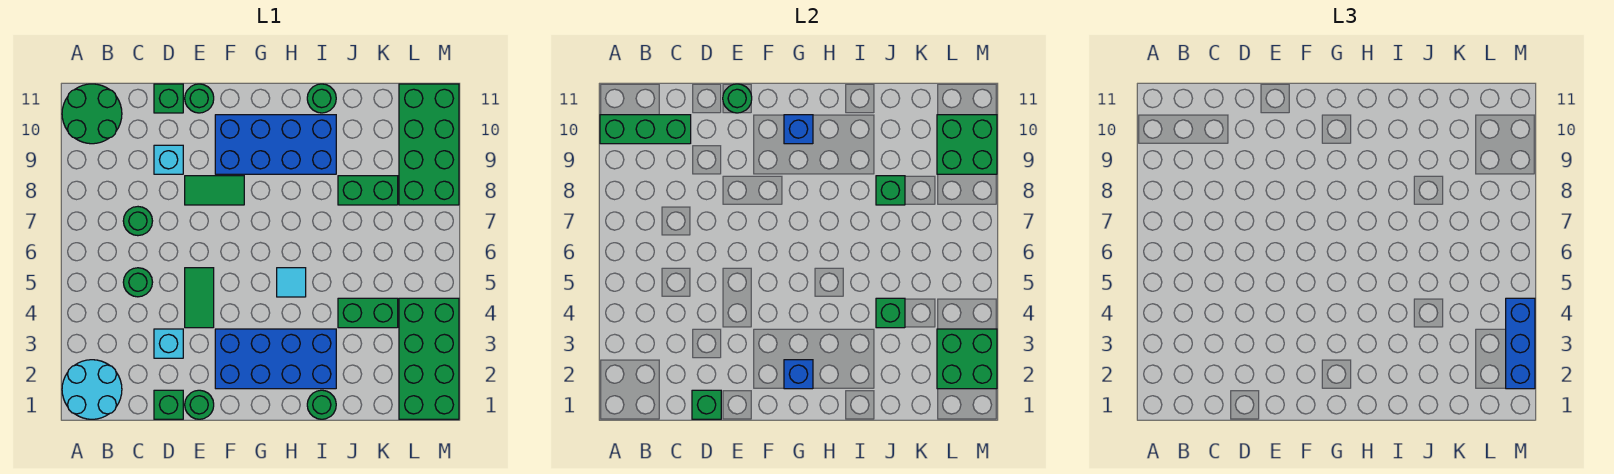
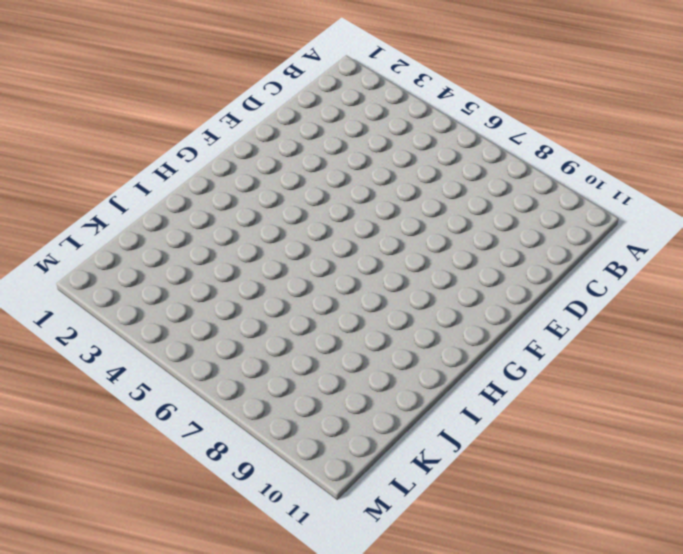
none -> cyan round brick A1:B2 level 1
none -> green round brick A10:B11 level 1
none -> green round brick C5 level 1
none -> green round brick C7 level 1

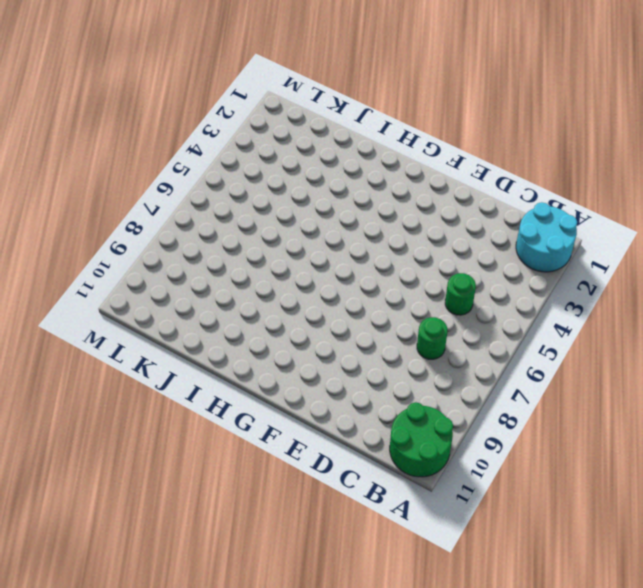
none -> green brick D1 level 1
none -> cyan brick D3 level 1
none -> cyan brick D9 level 1
none -> green brick D11 level 1

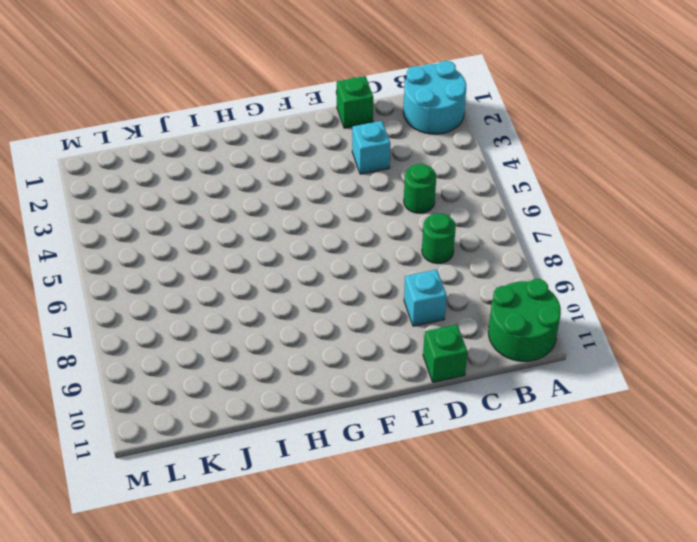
none -> green round brick E1 level 1
none -> green tile E4:E5 level 1
none -> green tile E8:F8 level 1
none -> green round brick E11 level 1

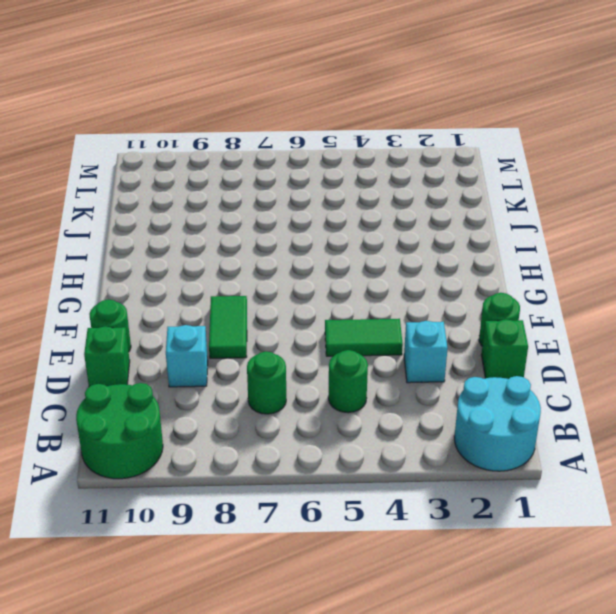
none -> blue brick F2:I3 level 1
none -> blue brick F9:I10 level 1
none -> cyan tile H5 level 1
none -> green round brick I1 level 1

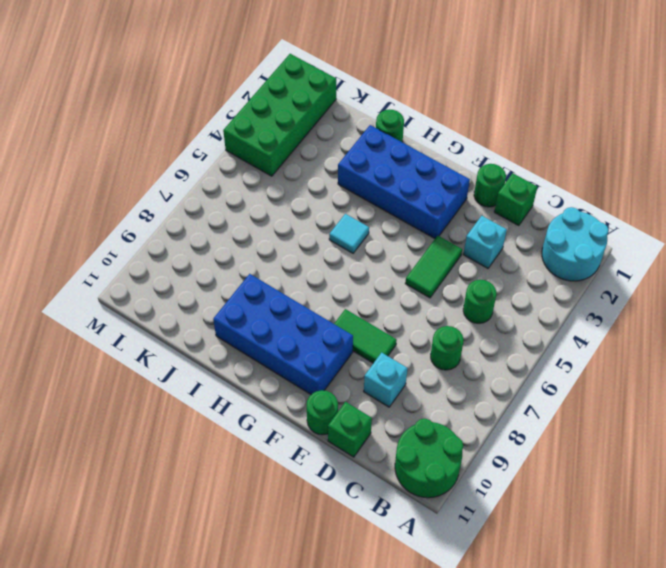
none -> green round brick I11 level 1
none -> green brick J4:K4 level 1
none -> green brick J8:K8 level 1
none -> green brick L8:M11 level 1

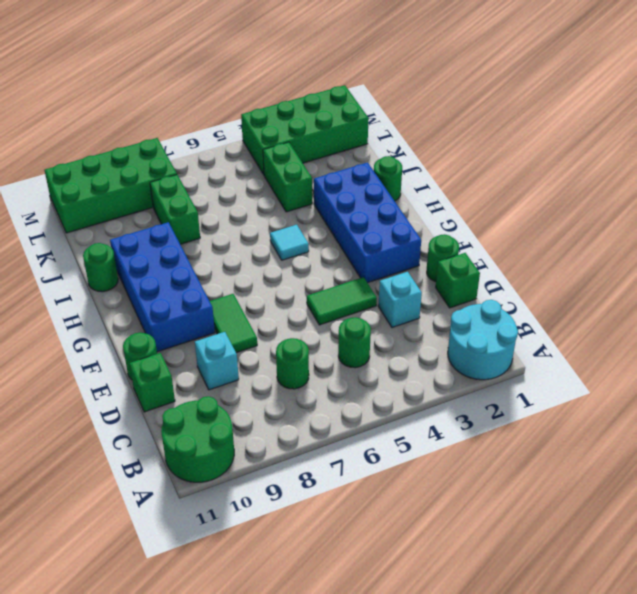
none -> green brick A10:C10 level 2
none -> green brick D1 level 2
none -> green round brick E11 level 2
none -> blue brick G2 level 2

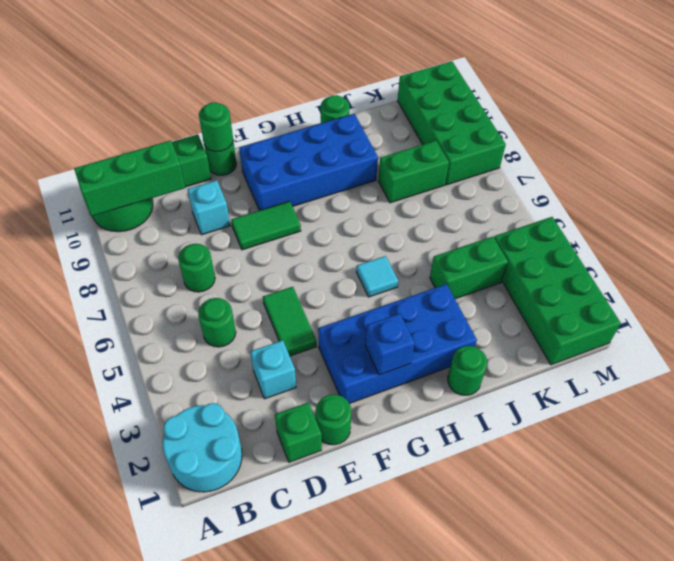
none -> green brick D1 level 2
none -> blue brick G10 level 2
none -> green brick J4 level 2
none -> green brick J8 level 2

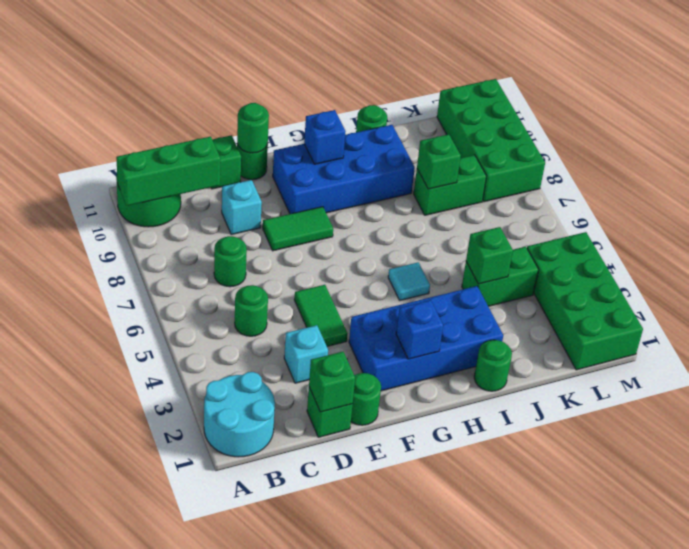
none -> green brick L2:M3 level 2
none -> green brick L9:M10 level 2
none -> blue brick M2:M4 level 3

